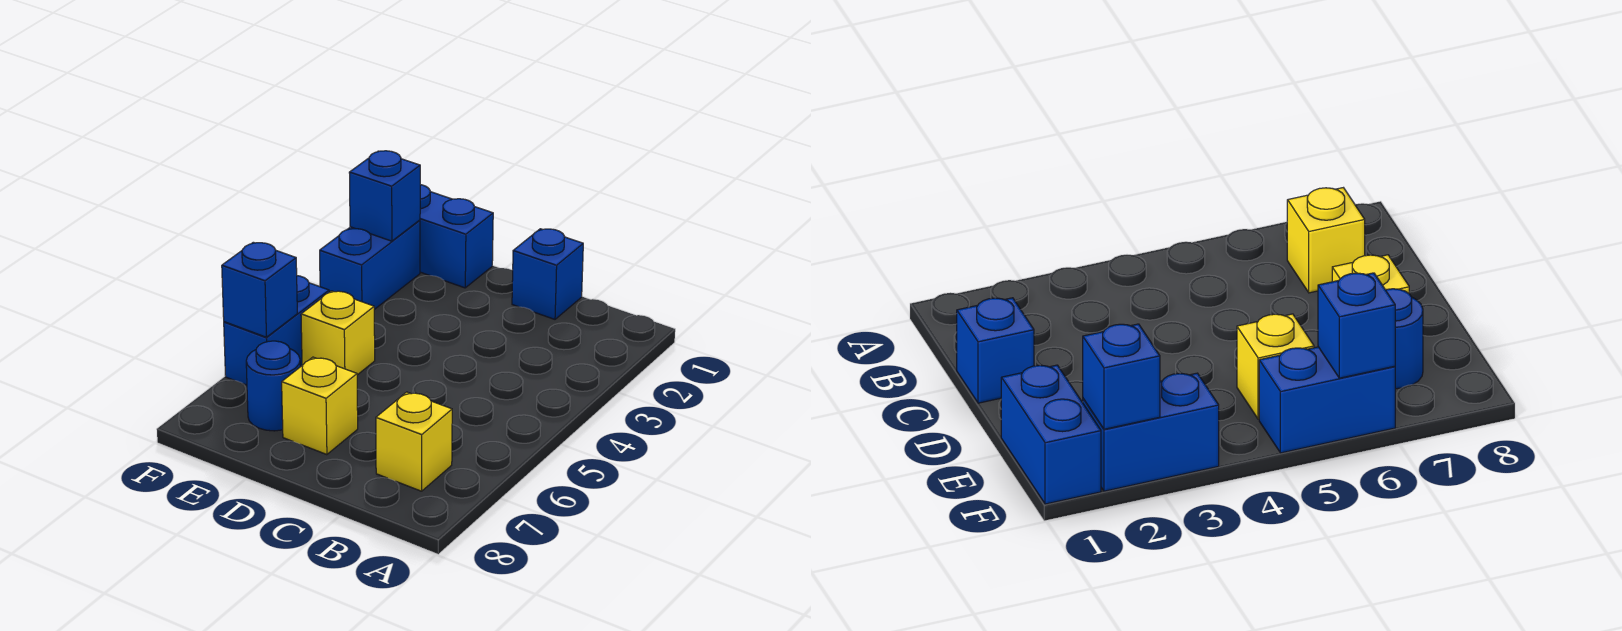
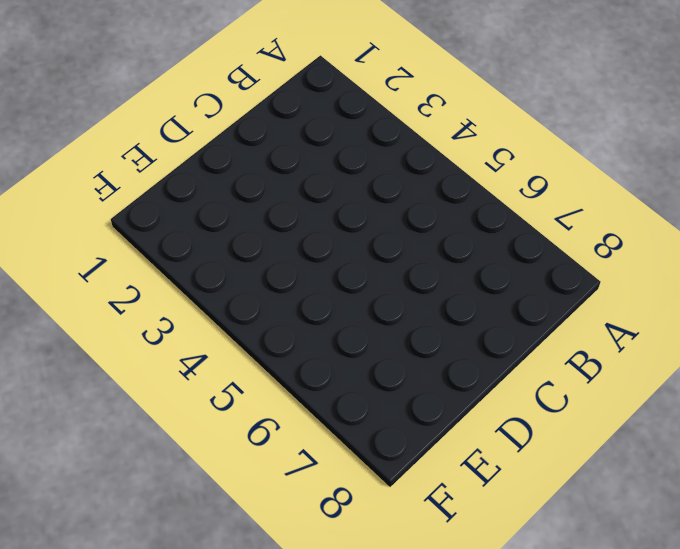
none -> yellow brick B7 level 1
none -> blue brick C1 level 1

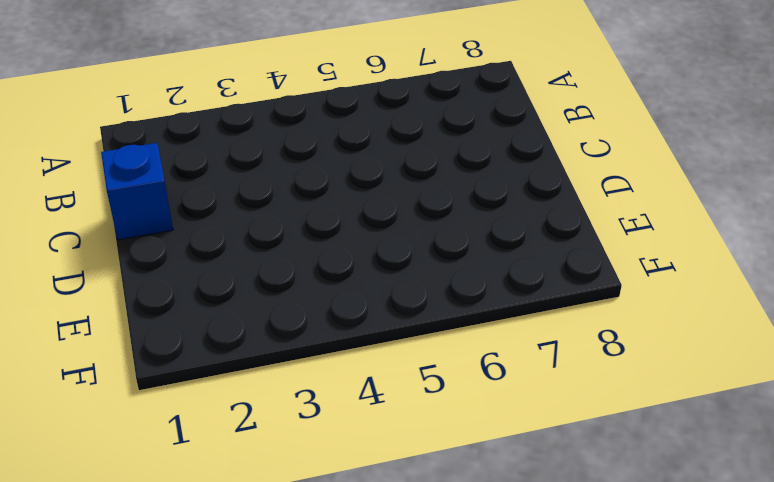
none -> yellow brick B7 level 1
none -> yellow brick D7 level 1

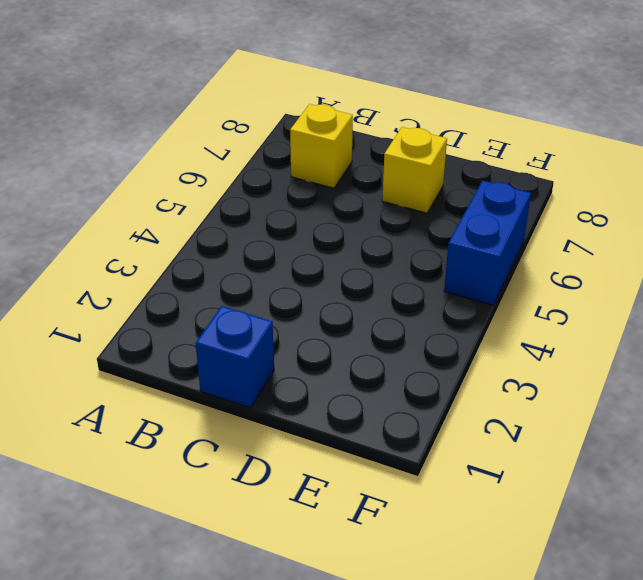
none -> blue brick E1:F1 level 1
none -> yellow brick E5 level 1

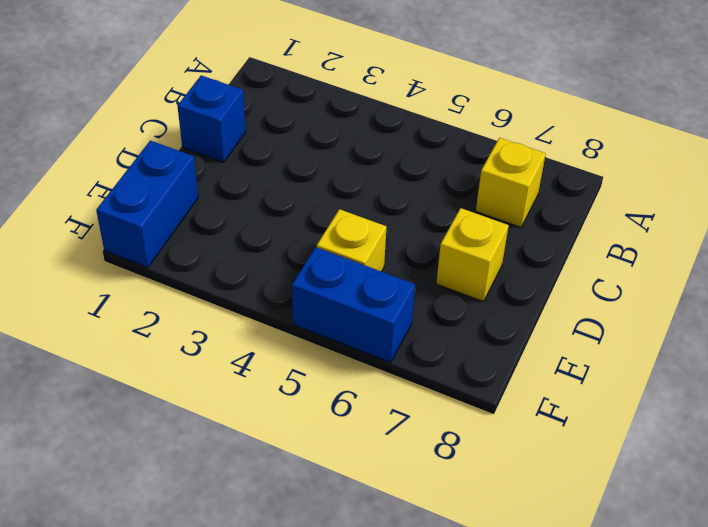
none -> blue round brick E7 level 1
none -> blue brick F2:F3 level 1

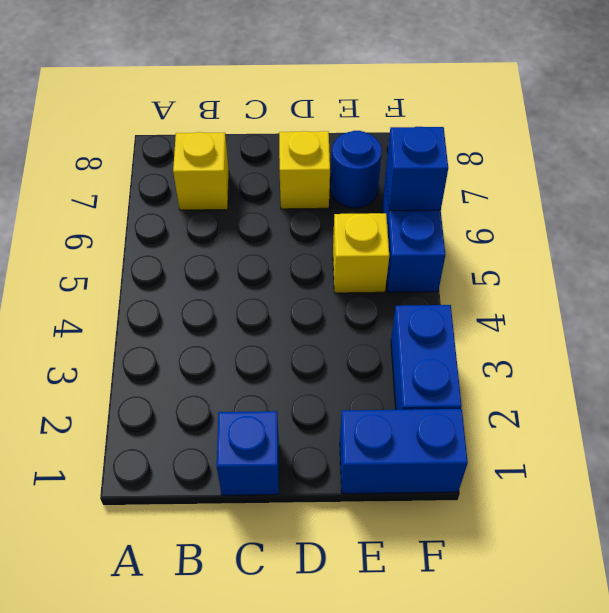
none -> blue brick F2 level 2

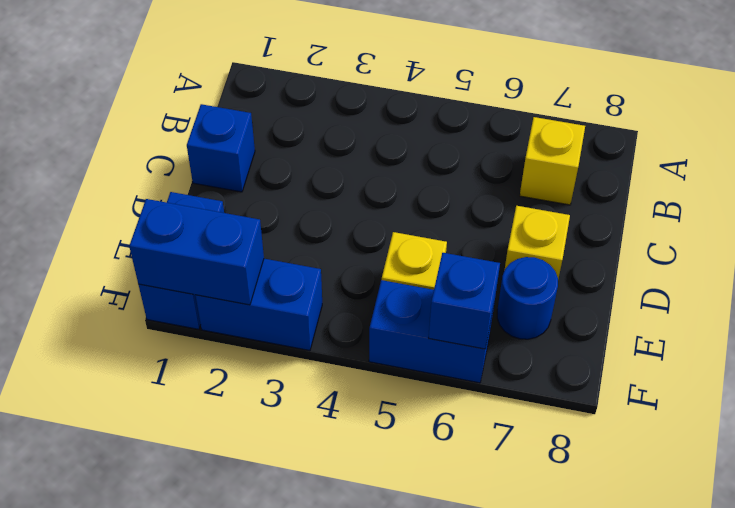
blue brick F1:F2 level 2 -> blue brick F2 level 2

